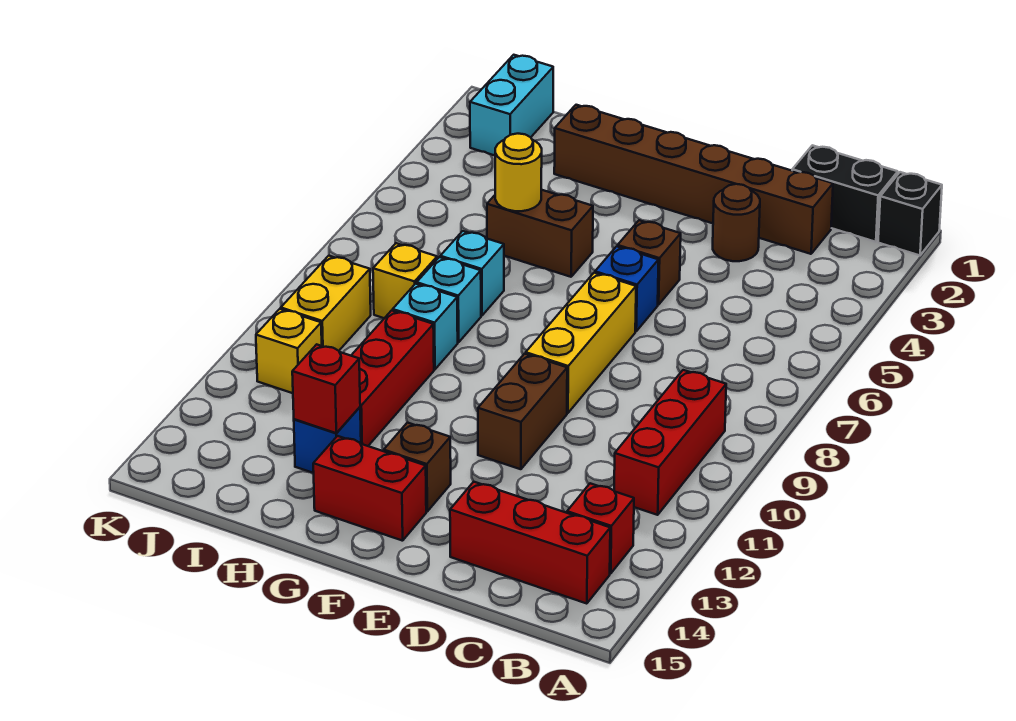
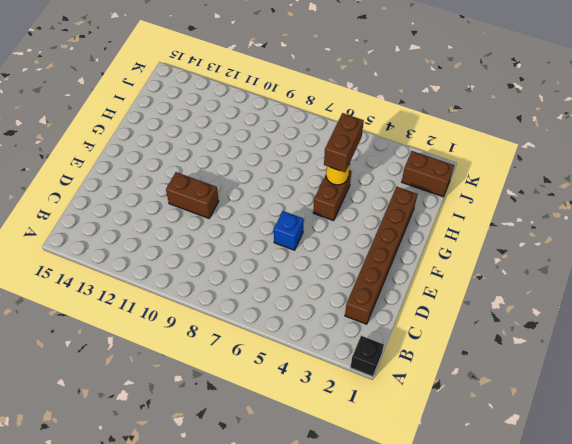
brown brick H5:I5 level 3 -> none
brown brick J1:J2 level 1 -> cyan brick J1:J2 level 1
none -> black brick B1:C1 level 1
none -> red brick B9:B11 level 1
none -> red brick B13 level 1

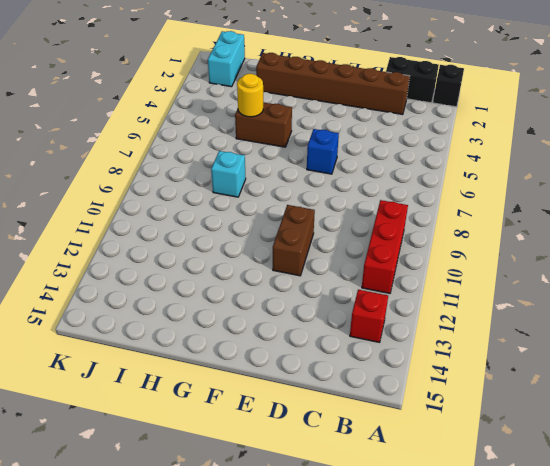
none -> red brick B14:D14 level 1
none -> brown round brick D3 level 1
none -> brown brick E5 level 1

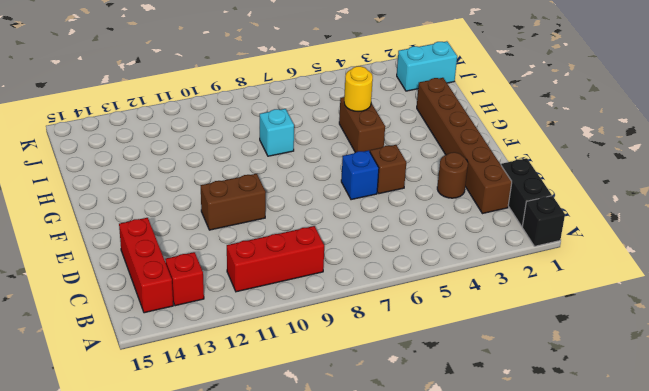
none -> yellow brick E7:E9 level 1
none -> brown brick F13 level 1
none -> red brick F14:G14 level 1

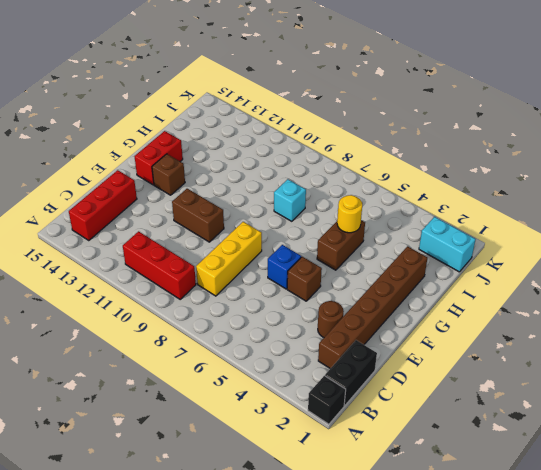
yellow brick C8:E8 level 1 -> yellow brick E7:E9 level 1
none -> red brick B13 level 1
none -> cyan brick H7 level 1
none -> cyan brick H9 level 1

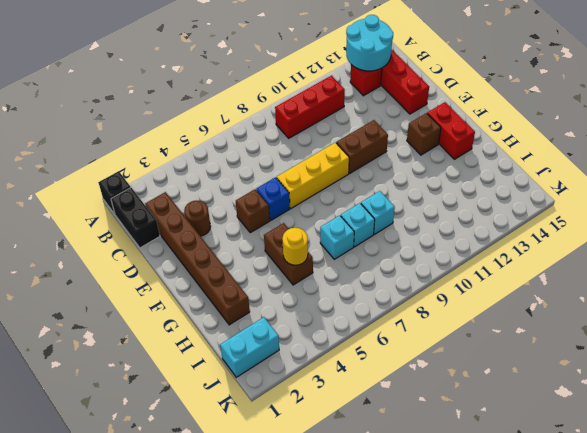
cyan round brick A13:B14 level 2 -> none
none -> red brick H10:H12 level 1
none -> blue brick H13 level 1
none -> yellow brick I8 level 1

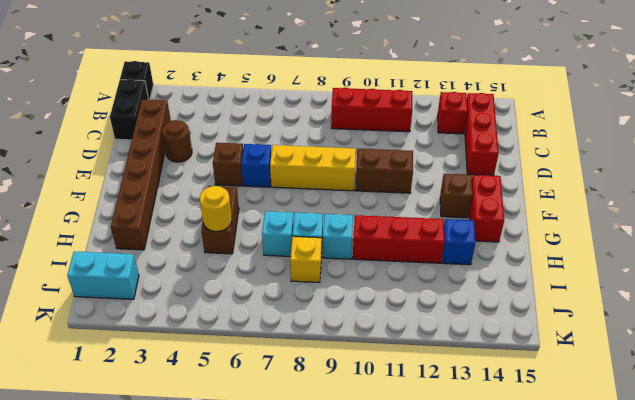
none -> yellow brick J9:J10 level 1
none -> yellow brick J11 level 1
none -> red brick H13 level 2

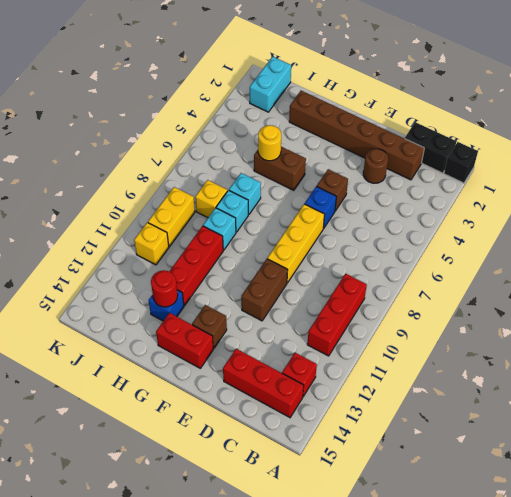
red round brick H13 level 2 -> red brick H13 level 2

